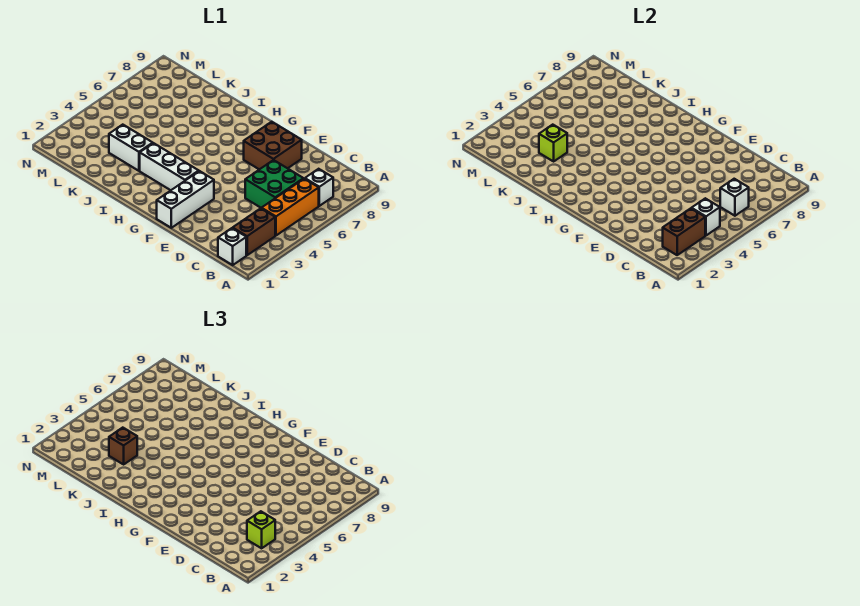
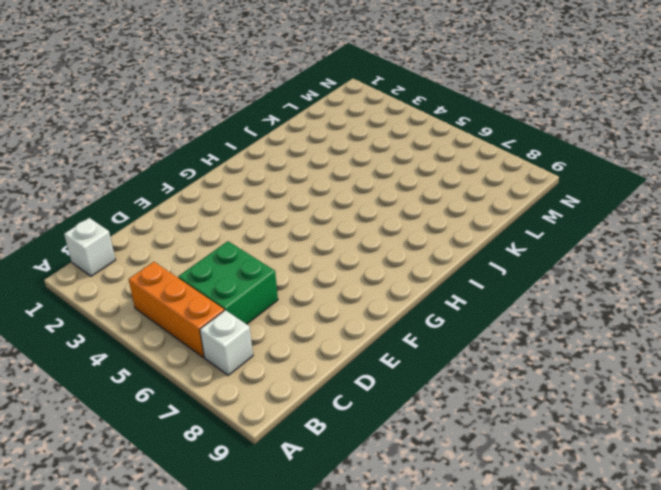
none -> brown brick B2:B3 level 1
none -> brown brick E7:F8 level 1
none -> white brick F1:F3 level 1

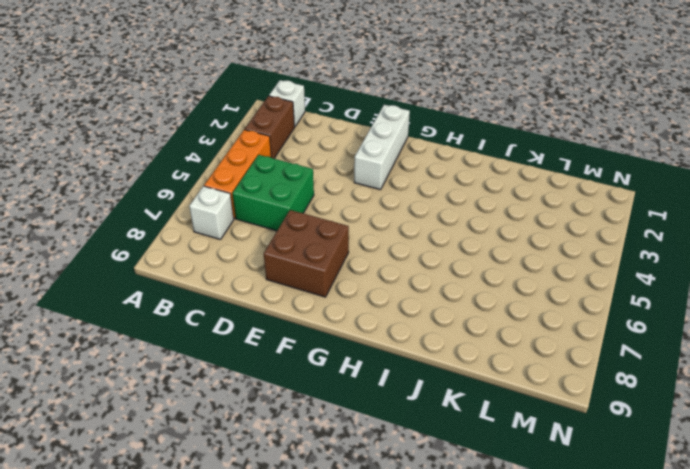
none -> white brick G3:I3 level 1
none -> white brick J3:K3 level 1
none -> brown brick B2:B3 level 2

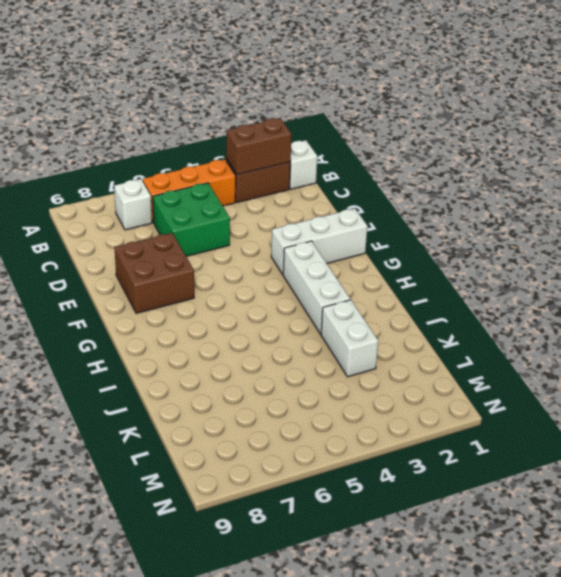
none -> white brick B4 level 2
none -> white brick B6 level 2
none -> lime brick K3 level 2

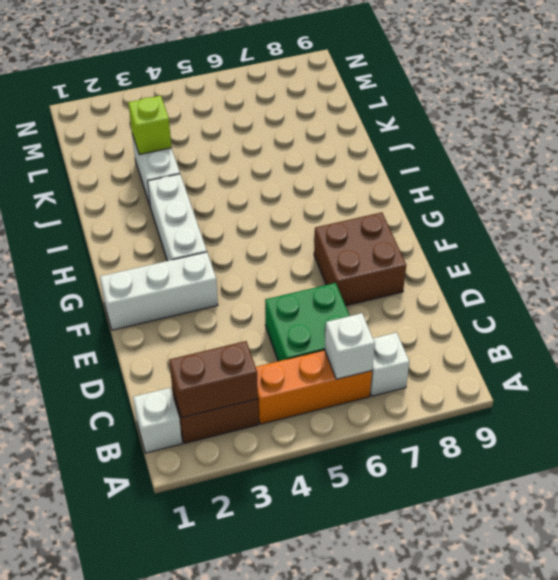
none -> white brick B4 level 2
none -> lime brick B3 level 3
none -> brown brick K3 level 3

